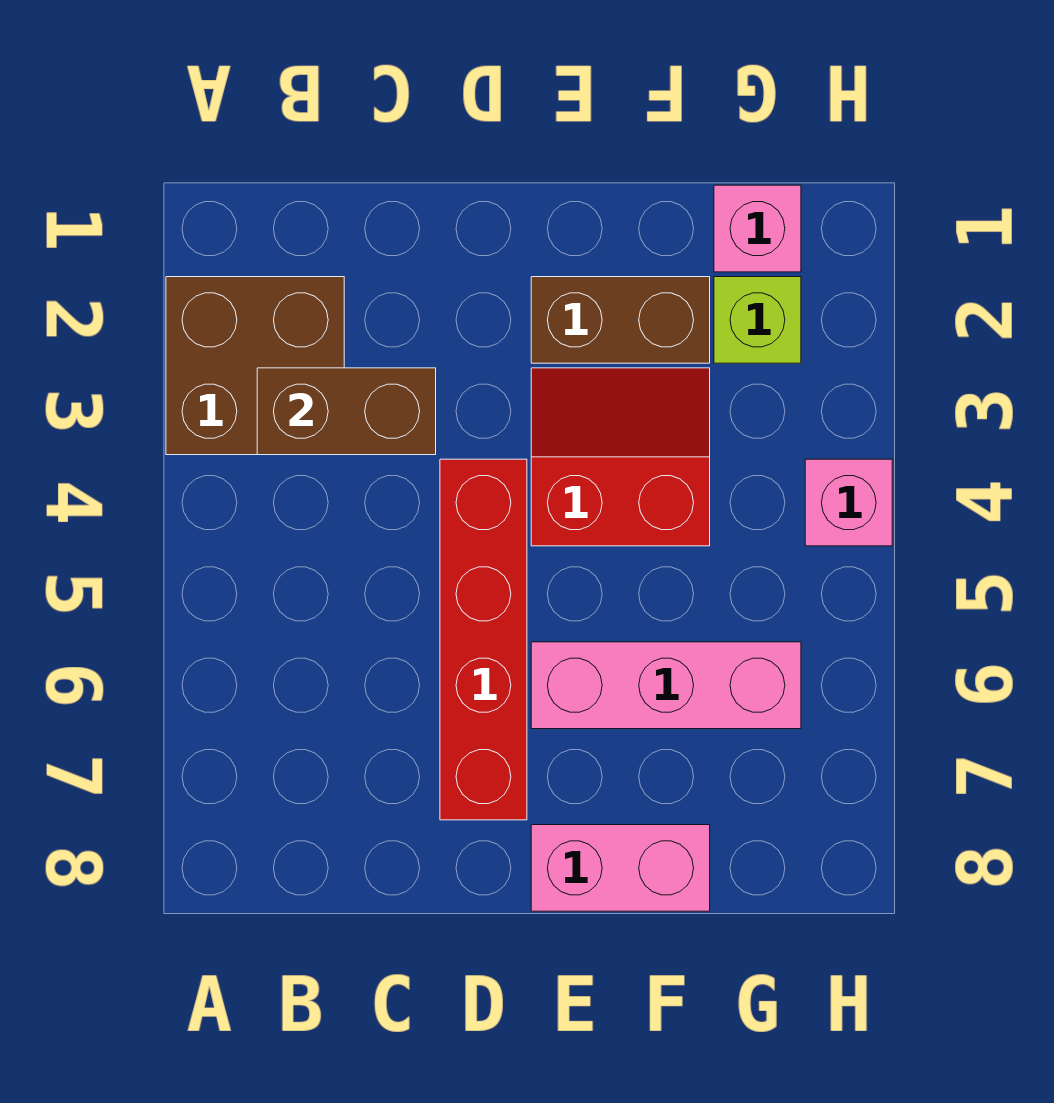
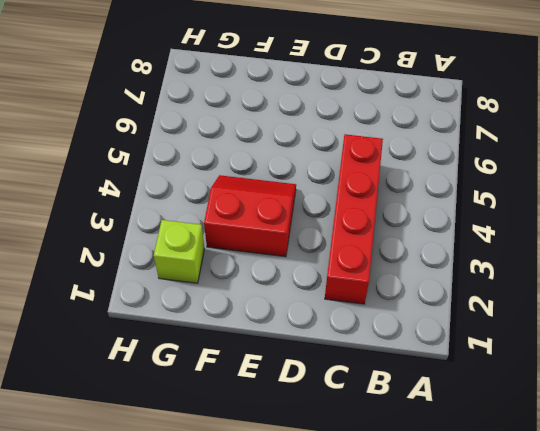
red brick C2:C5 level 1 -> red brick D4:D7 level 1
red slope E3:F4 level 1 top 3 -> red slope E3:F4 level 1 top 4
none -> brown brick A2:B3 level 1
none -> brown brick E2:F2 level 1

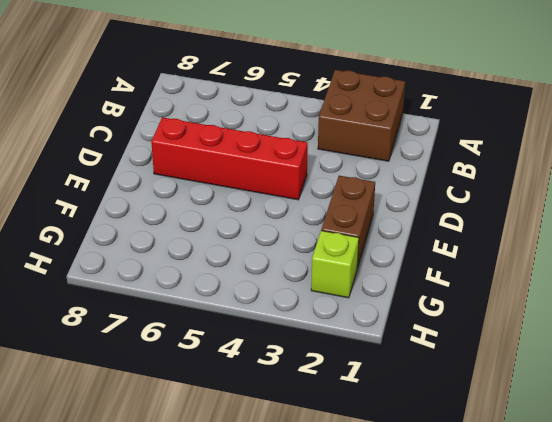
none -> red slope E3:F4 level 1 top 4
none -> pink brick E6:G6 level 1

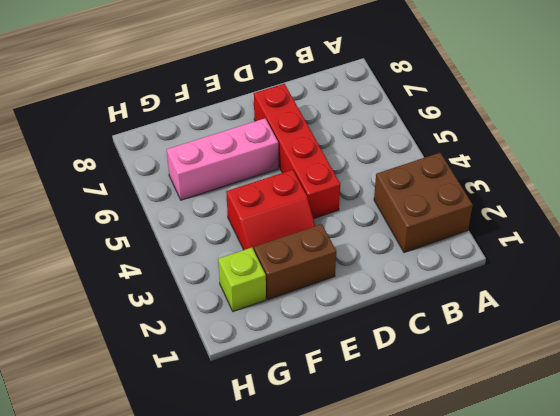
none -> pink brick E8:F8 level 1
none -> pink brick G1 level 1

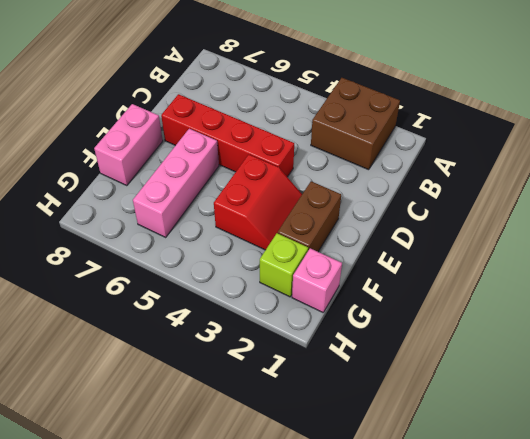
none -> pink brick H4 level 1
none -> brown brick B3:C3 level 2

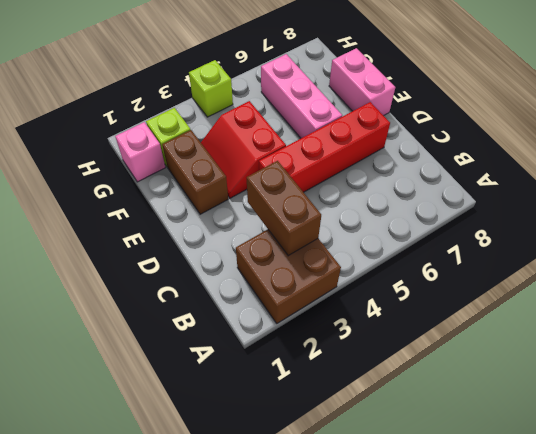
lime brick H4 level 1 -> pink brick H4 level 1

